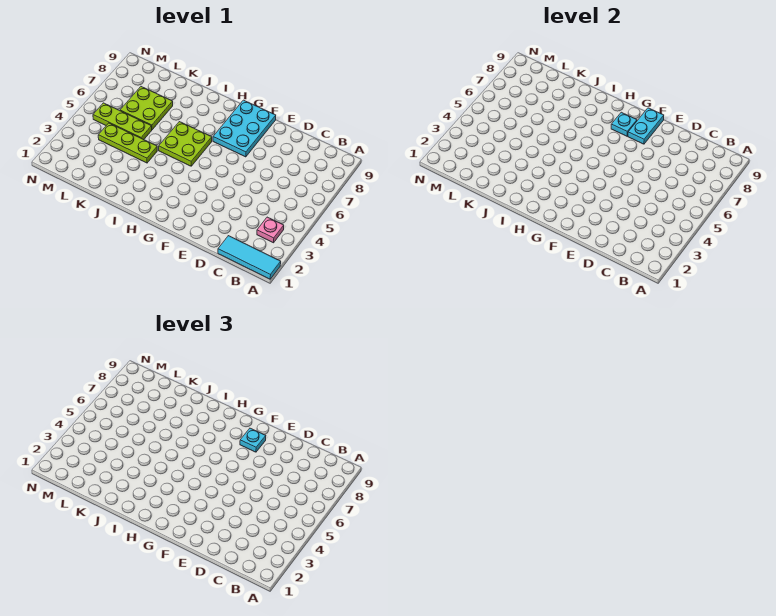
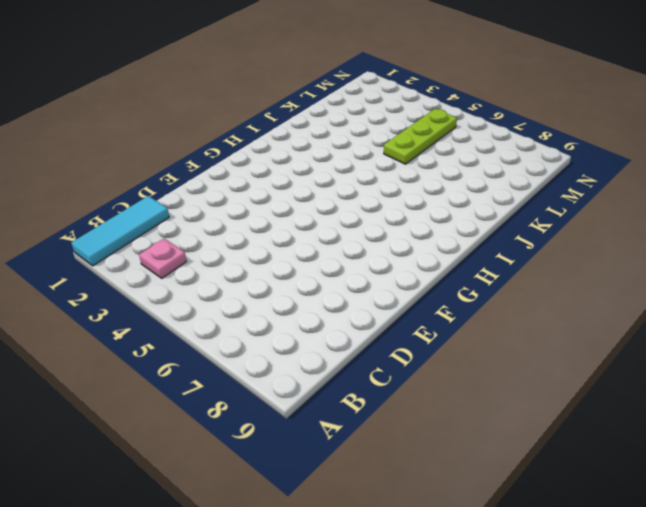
none -> cyan plate F7:G9 level 1
none -> lime plate H5:I6 level 1

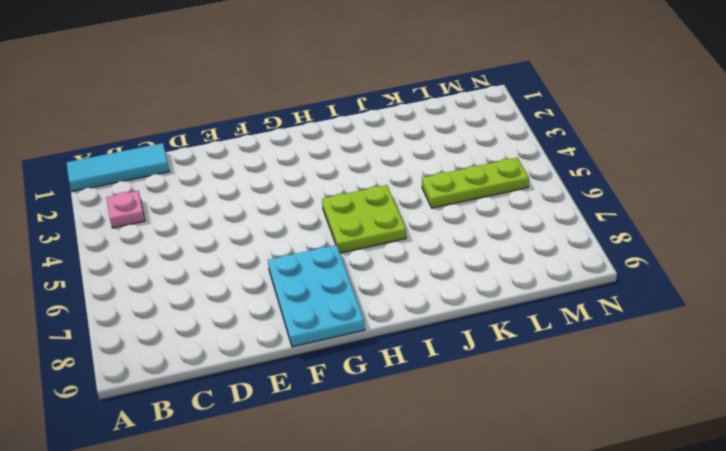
none -> lime plate J4:L4 level 1
none -> lime plate K6:L7 level 1

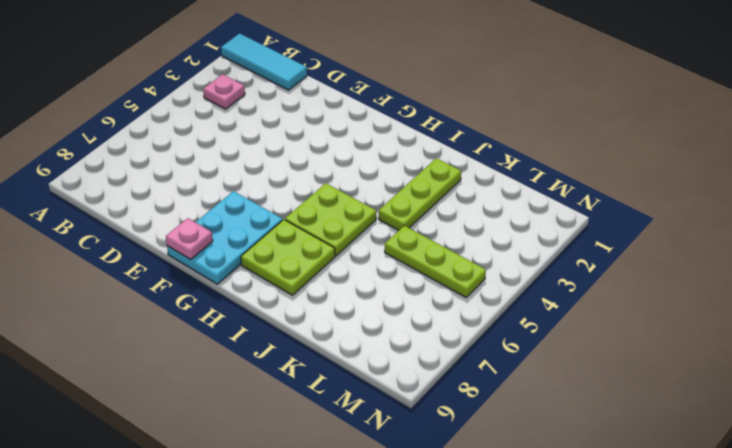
pink plate F9 level 2 -> cyan plate F8:F9 level 2
lime plate H7:I8 level 1 -> lime plate K6:L7 level 1
lime plate J2:J4 level 1 -> lime plate J4:L4 level 1
none -> cyan plate G8 level 2
none -> cyan plate F8 level 3

